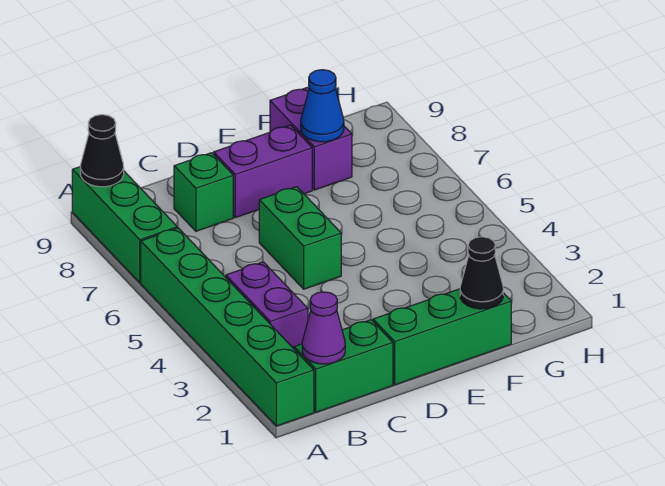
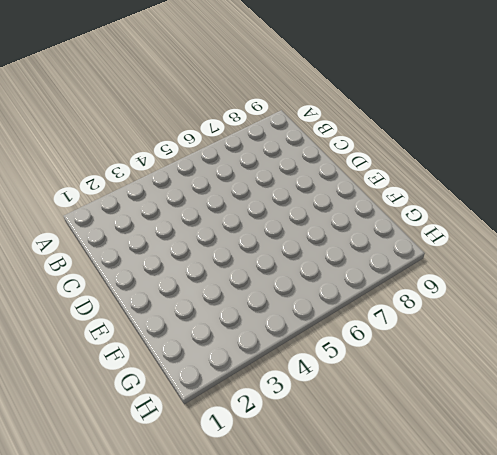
none -> green brick A1:A6 level 1
none -> green brick A7:A9 level 1
none -> green brick B1:C1 level 1

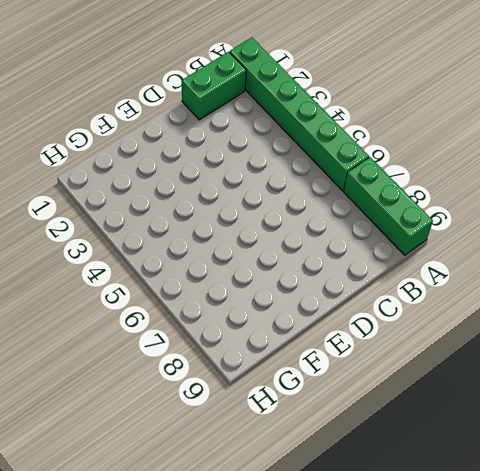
none -> purple brick B3:B4 level 1
none -> green brick C8 level 1
none -> green brick D1:F1 level 1

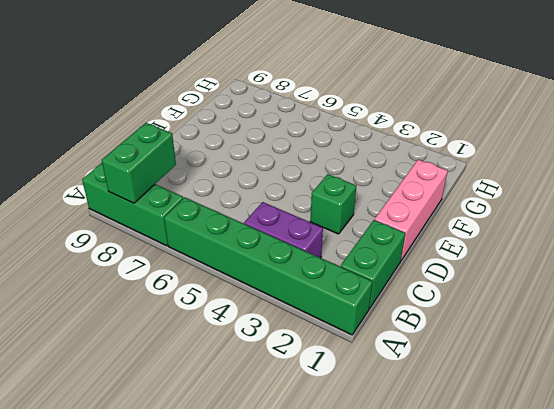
green brick A8:B8 level 2 -> green brick D5:D6 level 1
pink brick D1:F1 level 1 -> green brick D1:F1 level 1
green brick D3 level 1 -> green brick C8 level 1
none -> purple brick D8:E8 level 1
none -> purple brick F8:F9 level 1
none -> black cone A9 level 2

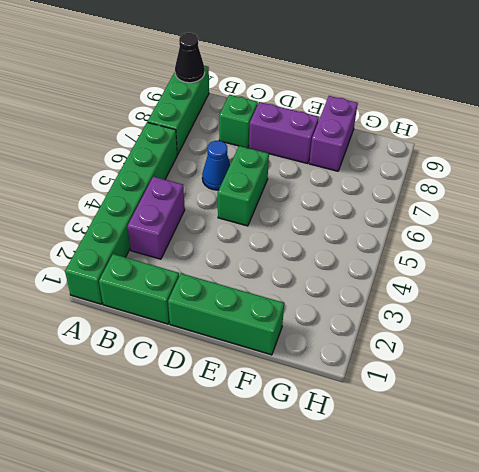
blue cone C6 level 1 -> blue cone F8 level 2
none -> purple cone B1 level 2
none -> black cone F1 level 2

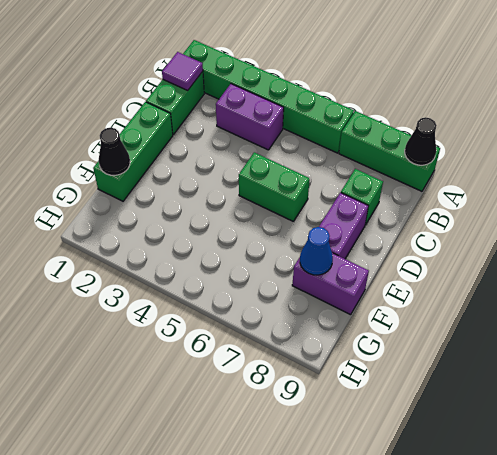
purple tile B1 level 2 -> purple cone B1 level 2

